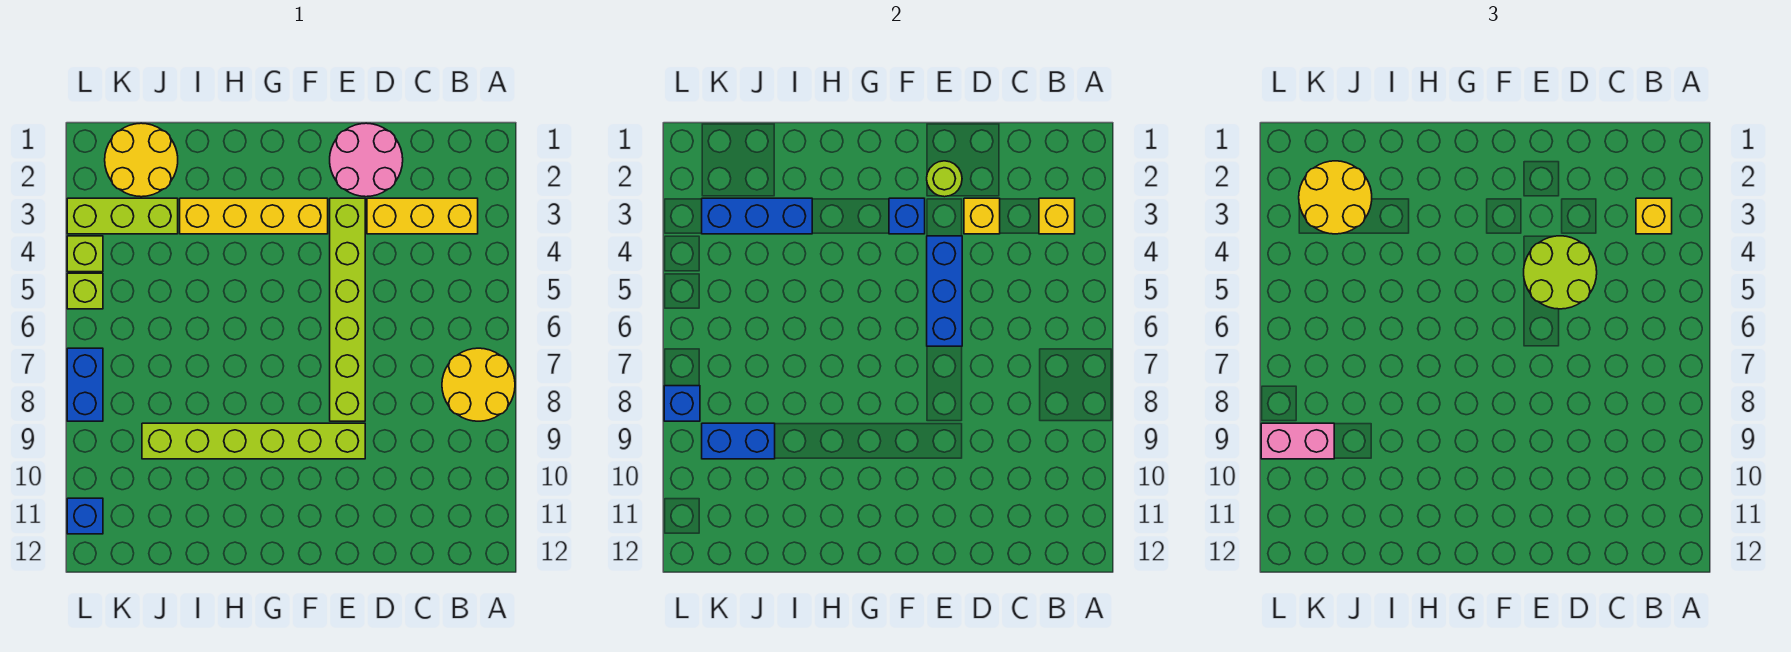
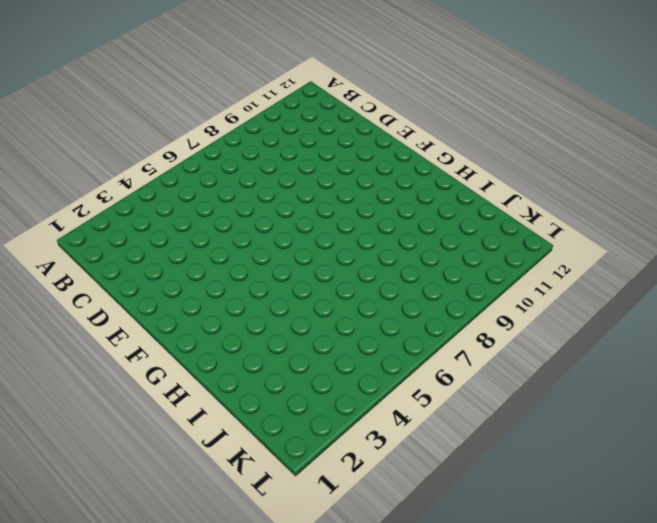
none -> yellow round brick A7:B8 level 1
none -> yellow brick B3:D3 level 1
none -> pink round brick D1:E2 level 1

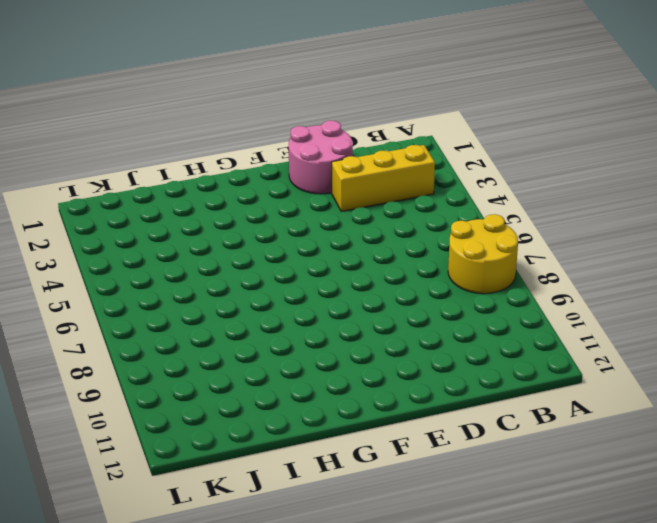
none -> lime brick E3:E8 level 1
none -> lime brick E9:J9 level 1
none -> yellow brick F3:I3 level 1

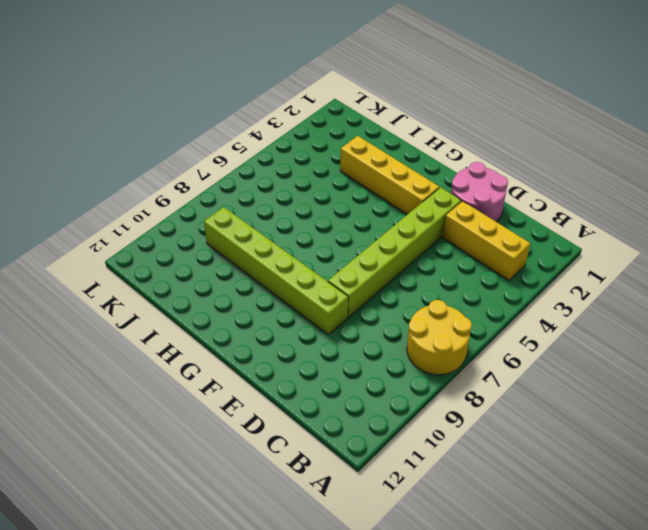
none -> yellow round brick J1:K2 level 1
none -> lime brick J3:L3 level 1
none -> lime brick L4 level 1

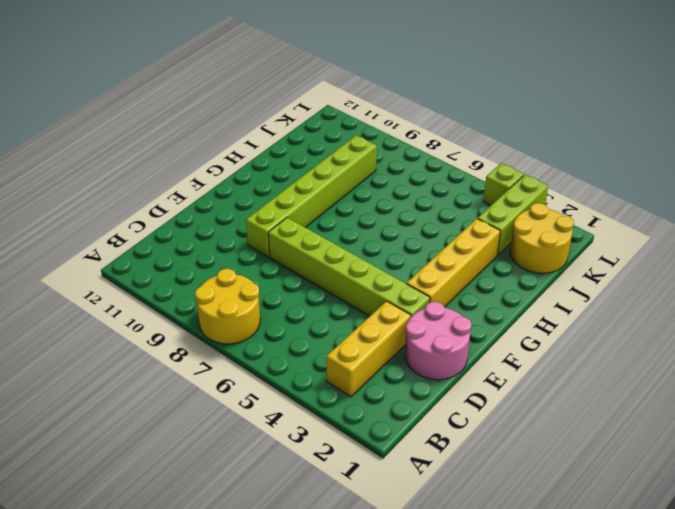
none -> lime brick L5 level 1
none -> blue brick L7:L8 level 1
none -> blue brick L11 level 1

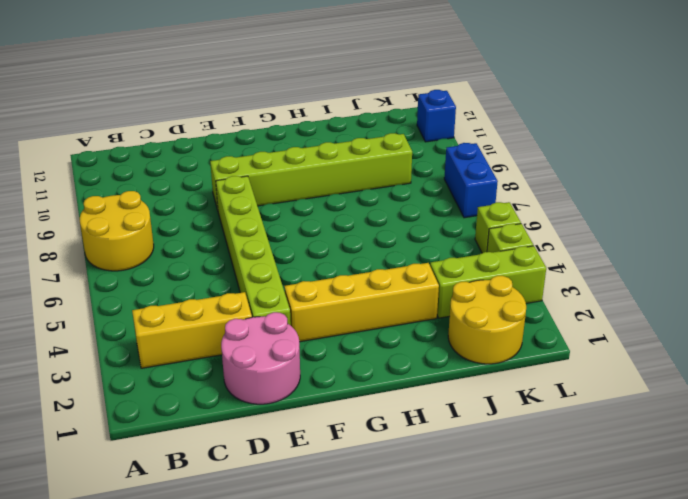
none -> yellow brick B3 level 2
none -> yellow brick D3 level 2
none -> lime round brick E2 level 2

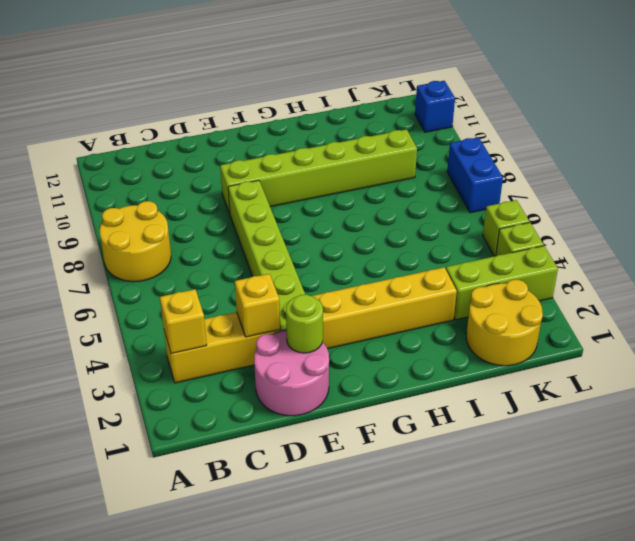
none -> blue brick E4:E6 level 2
none -> blue brick F3 level 2
none -> blue brick I3:K3 level 2

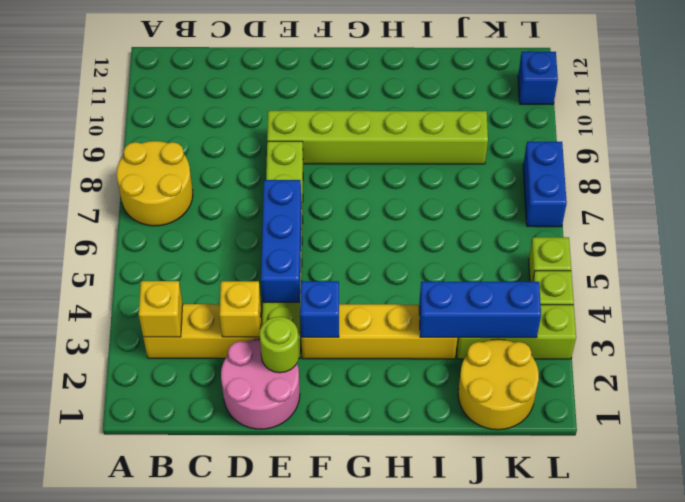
none -> blue brick J9:K9 level 2
none -> blue brick L8 level 2
none -> yellow brick B3 level 3

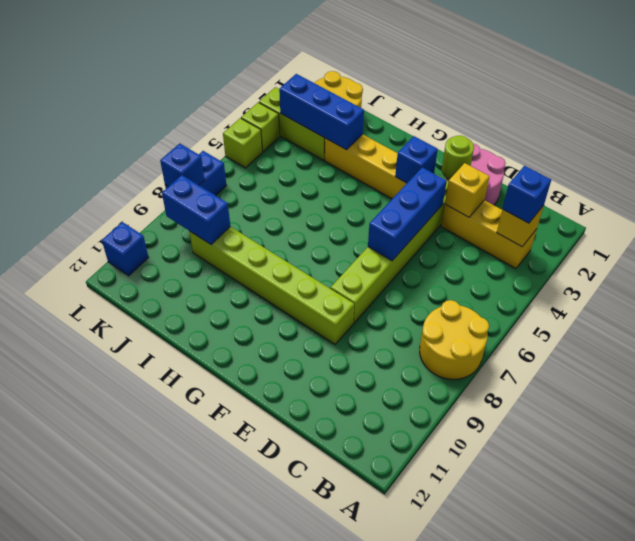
blue brick B3 level 3 -> yellow brick B3 level 3
none -> lime round brick D4:E5 level 3
none -> yellow round brick J2:K3 level 3
none -> pink brick K9:L9 level 3

